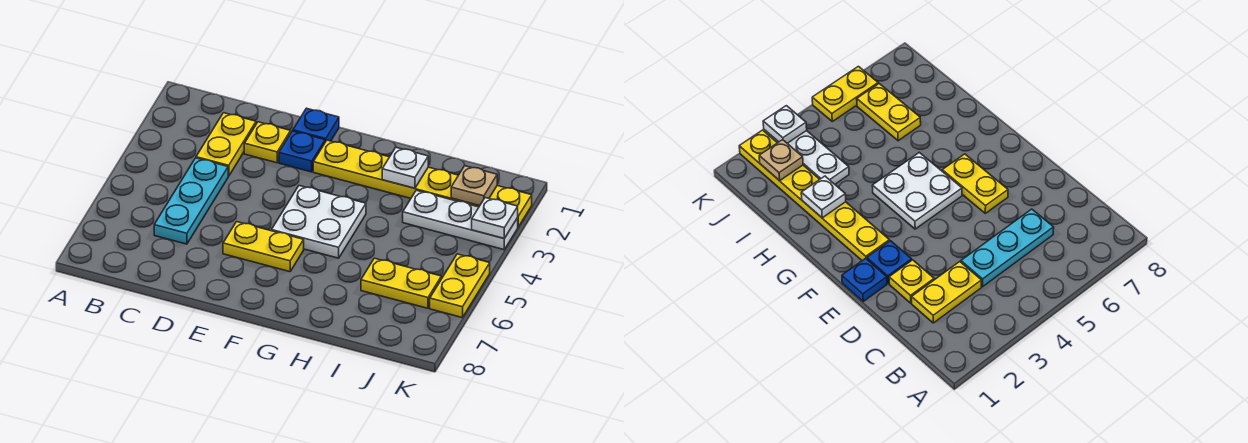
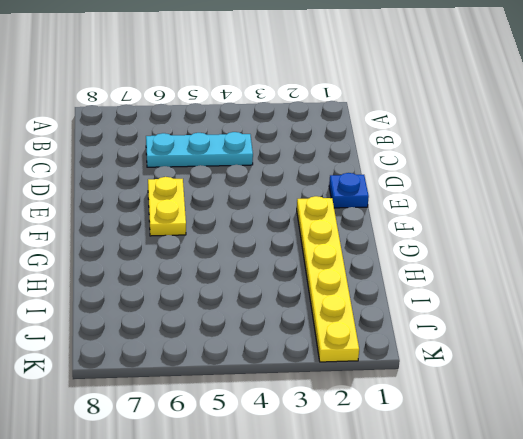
none -> yellow plate C2:C3 level 1
none -> yellow plate D2 level 1
none -> blue plate E2 level 1

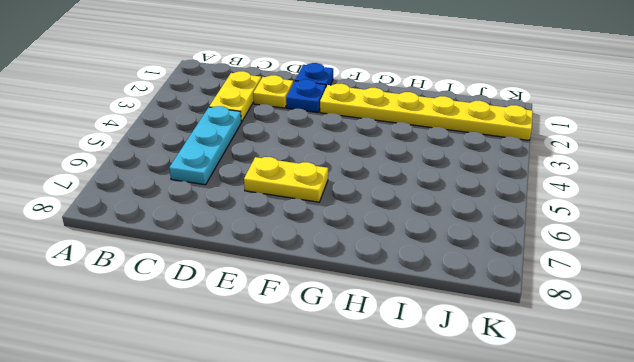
none -> white plate F4:G5 level 1
none -> white plate I3:K3 level 1
none -> yellow plate I6:J6 level 1

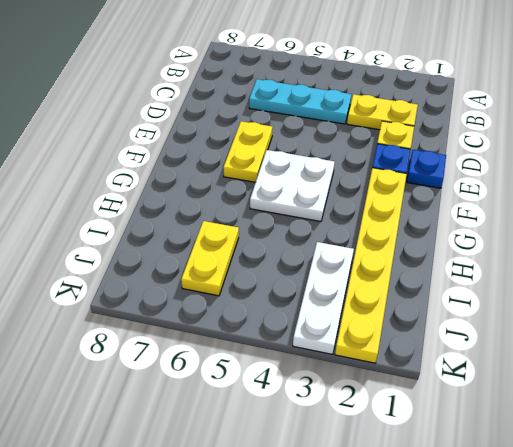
none -> yellow plate K5:K6 level 1
none -> white plate H2 level 2
none -> tan plate J2 level 2

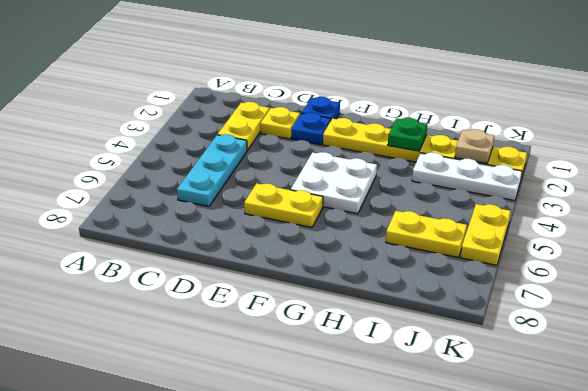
green plate H2 level 2 -> white plate H2 level 2
none -> white plate K3 level 2

